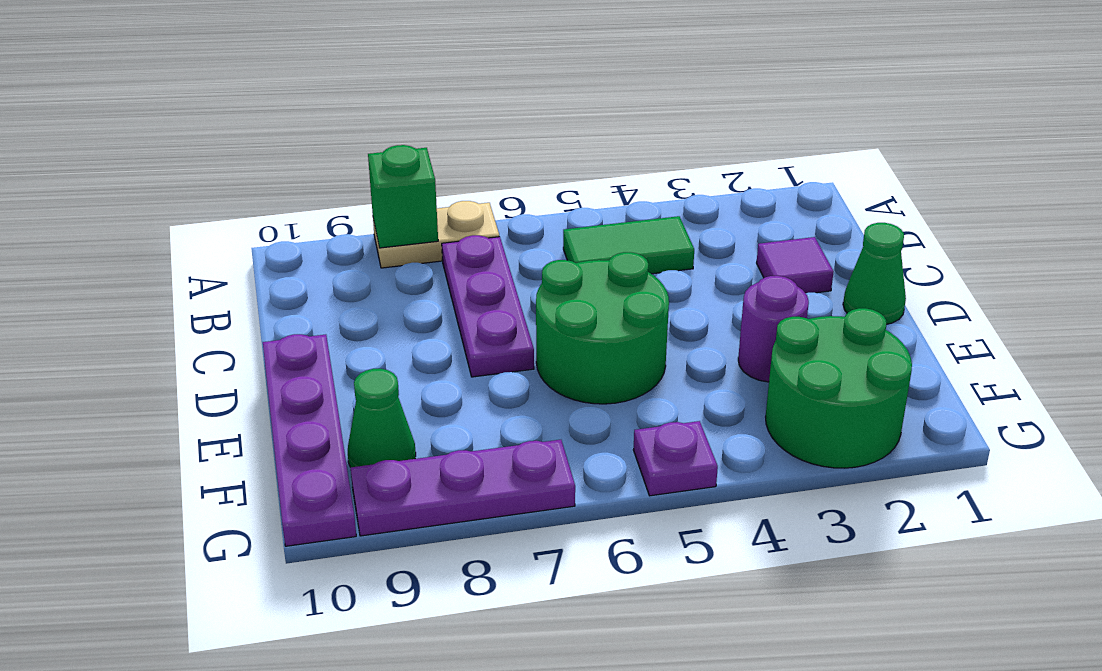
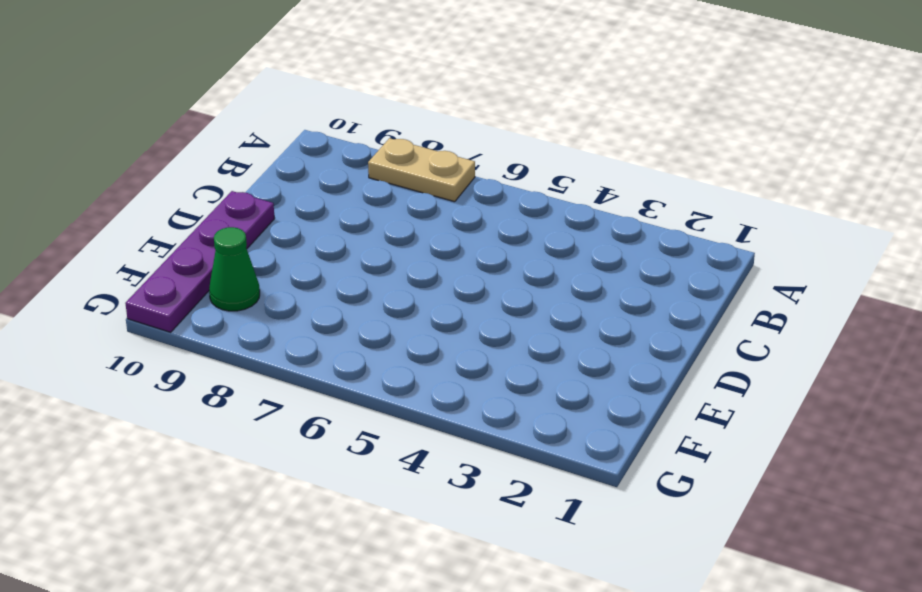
none -> green tile B4:B5 level 1
none -> purple plate B7:D7 level 1
none -> purple tile C2 level 1

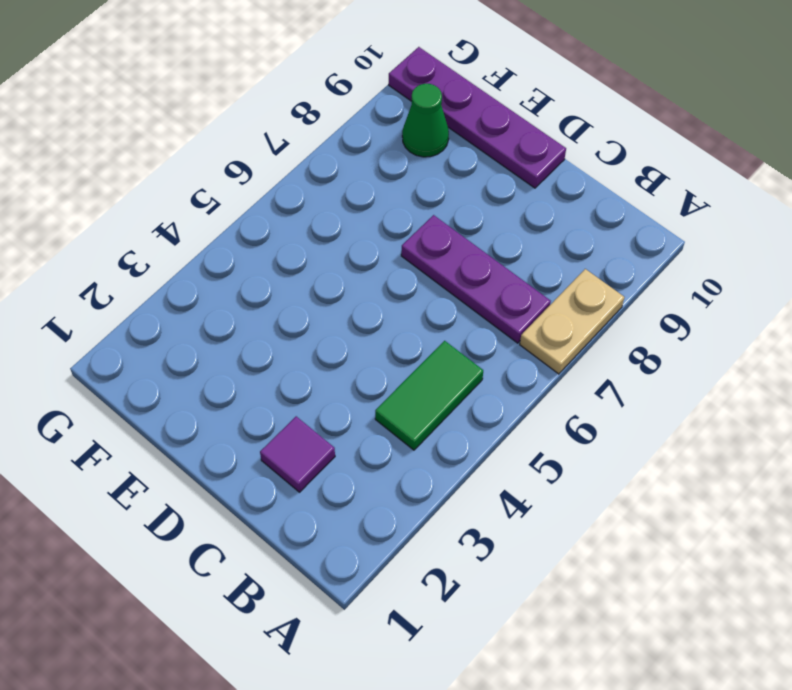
none -> green cone D1 level 1
none -> green round brick D5:E6 level 1
none -> purple round brick E3 level 1

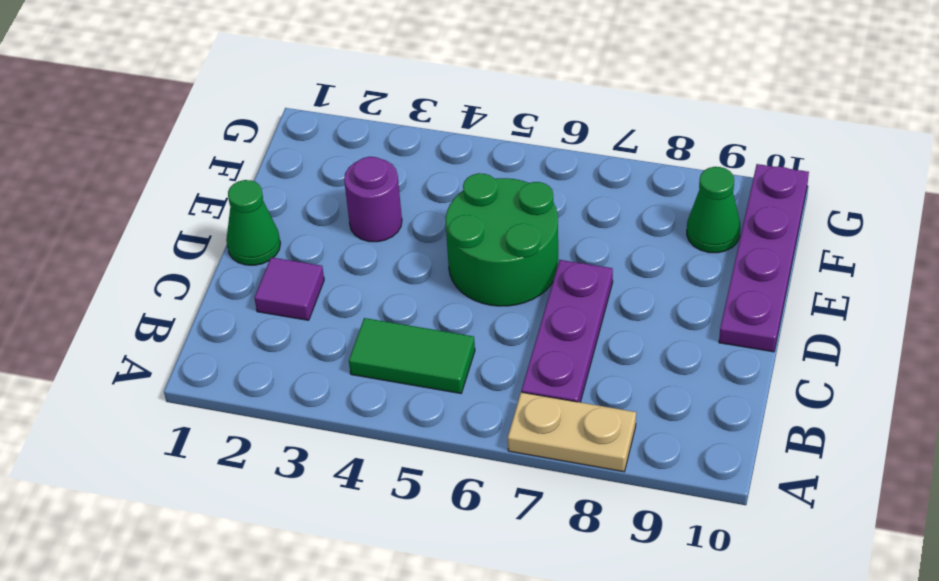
none -> green round brick F2:G3 level 1
none -> purple plate G5 level 1
none -> purple plate G7:G9 level 1

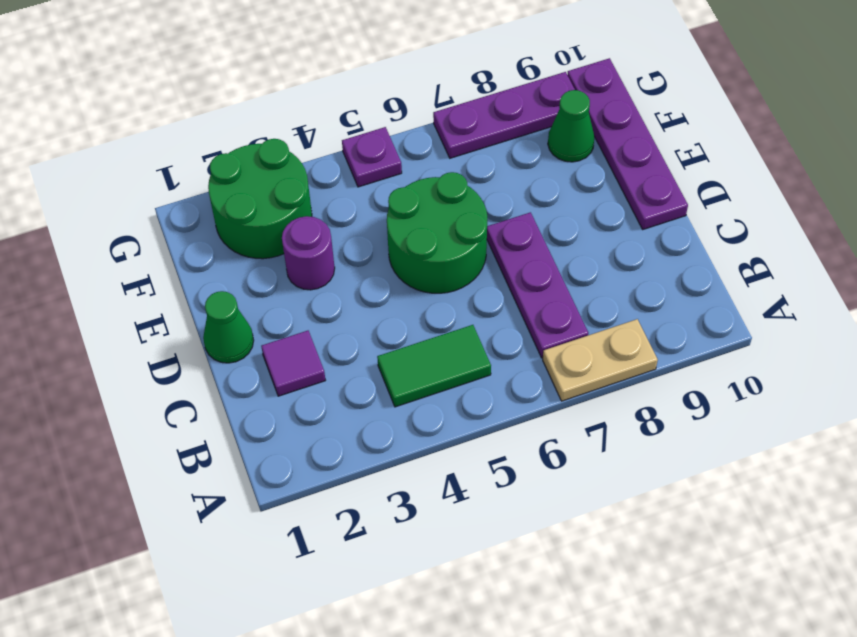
none -> green brick A8 level 2

